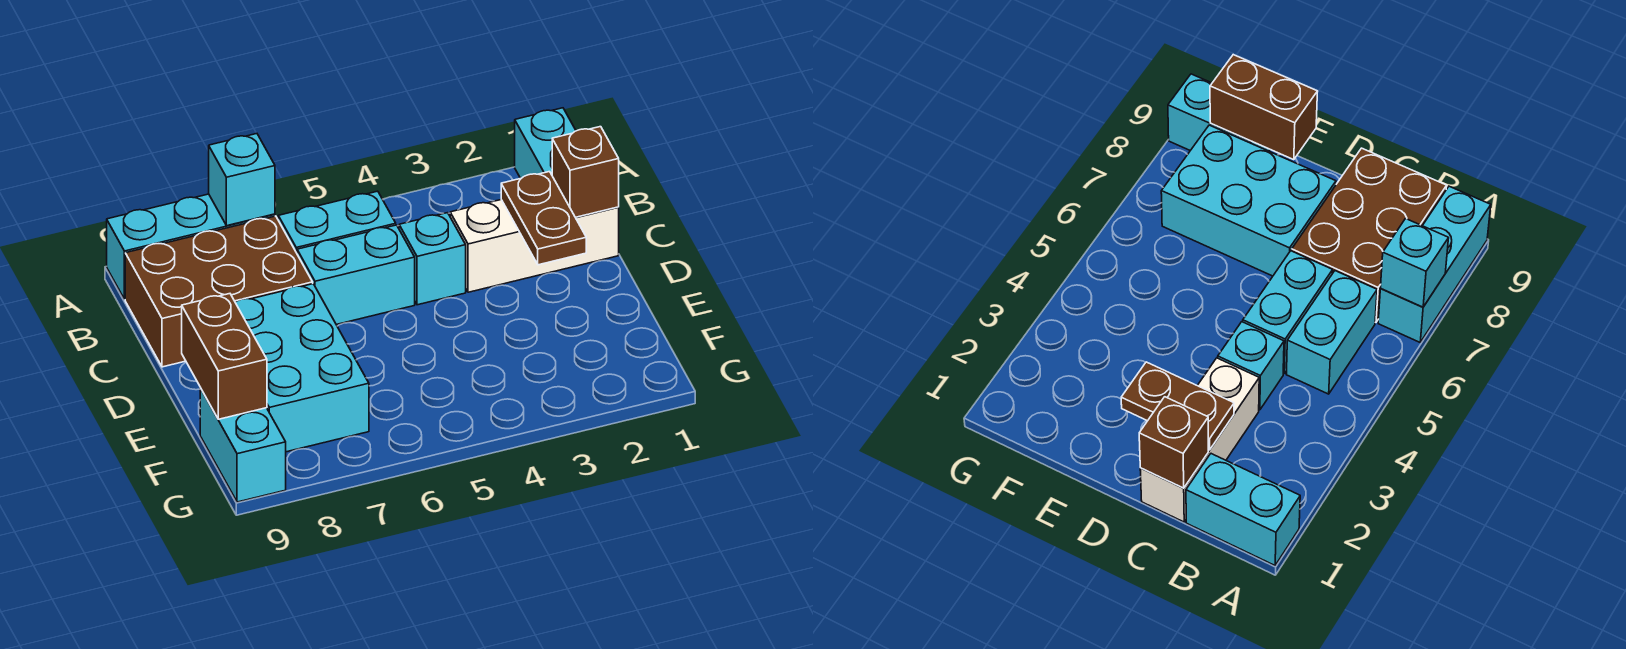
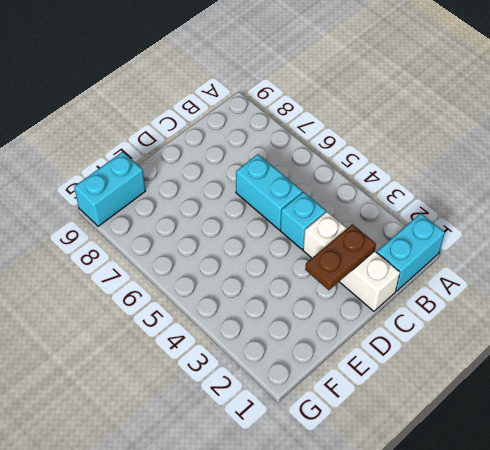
none -> cyan brick A7:A9 level 1
none -> cyan brick B5:B6 level 1
none -> brown brick B7:C9 level 1

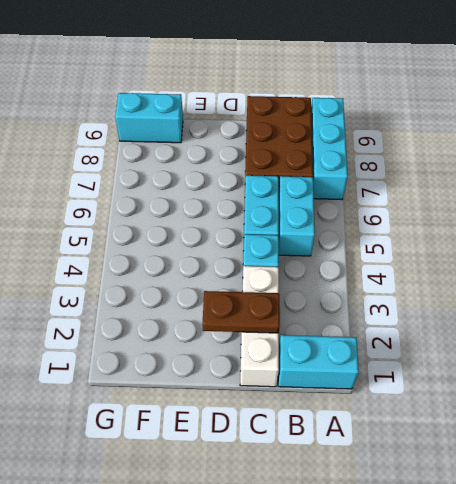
none -> cyan brick D7:F8 level 1
none -> cyan brick A7 level 2
none -> brown brick C1 level 2

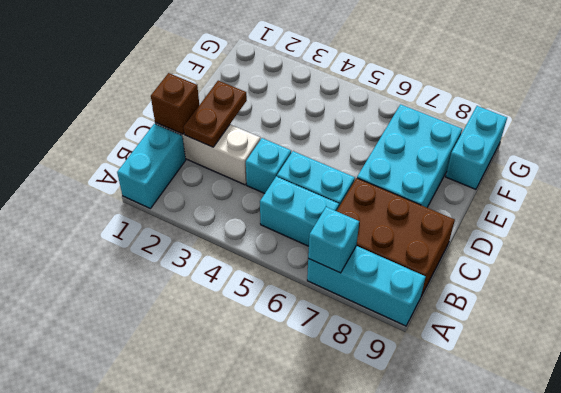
none -> brown brick E9:F9 level 2

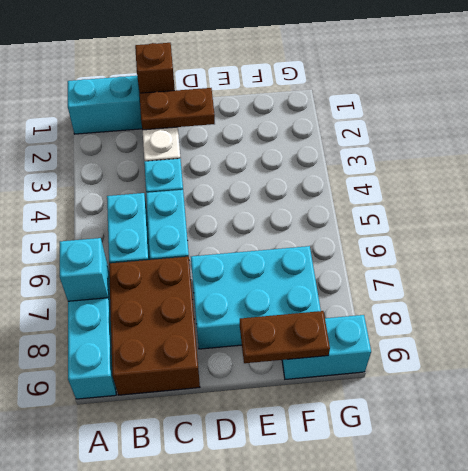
brown plate E9:F9 level 2 -> brown brick E9:F9 level 2

